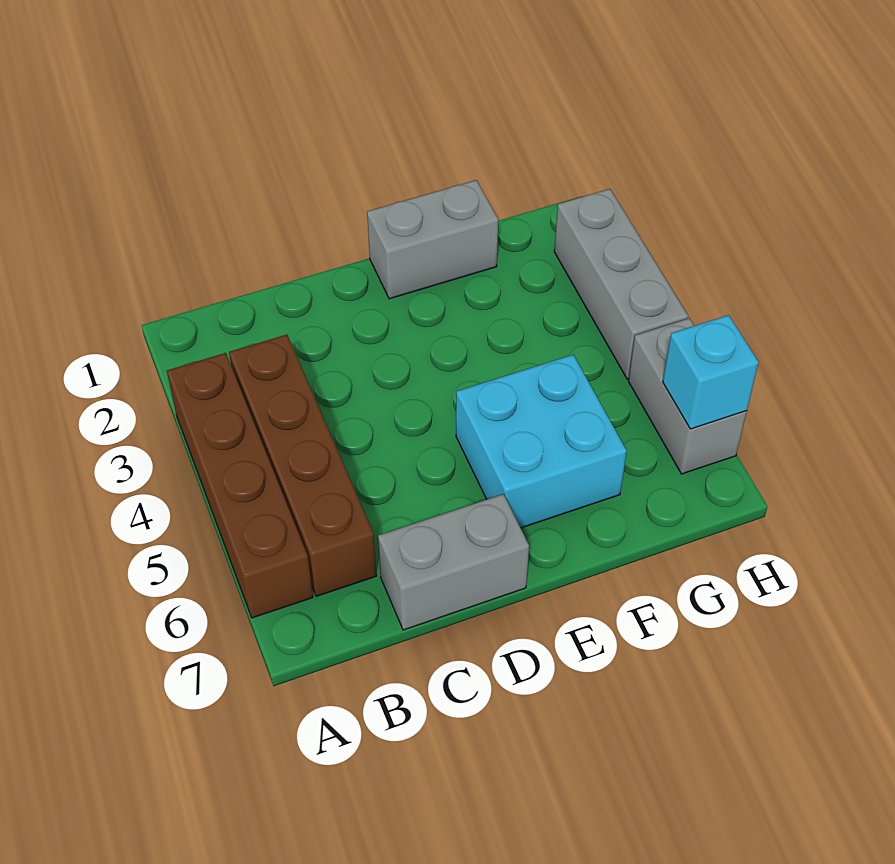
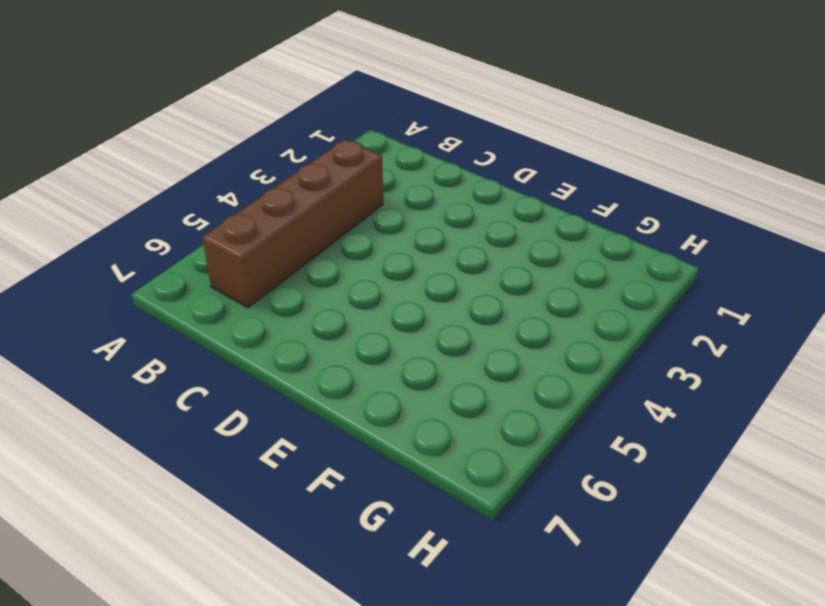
none -> brown brick A3:A6 level 1
none -> grey brick C7:D7 level 1

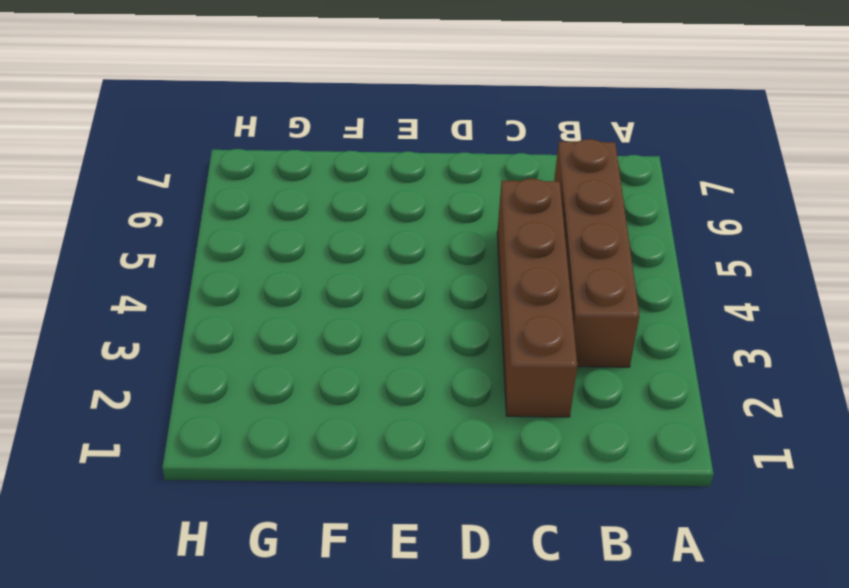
brown brick C2:C5 level 1 -> brown brick A3:A6 level 1
none -> grey brick C7:D7 level 1
none -> grey brick E1:F1 level 1

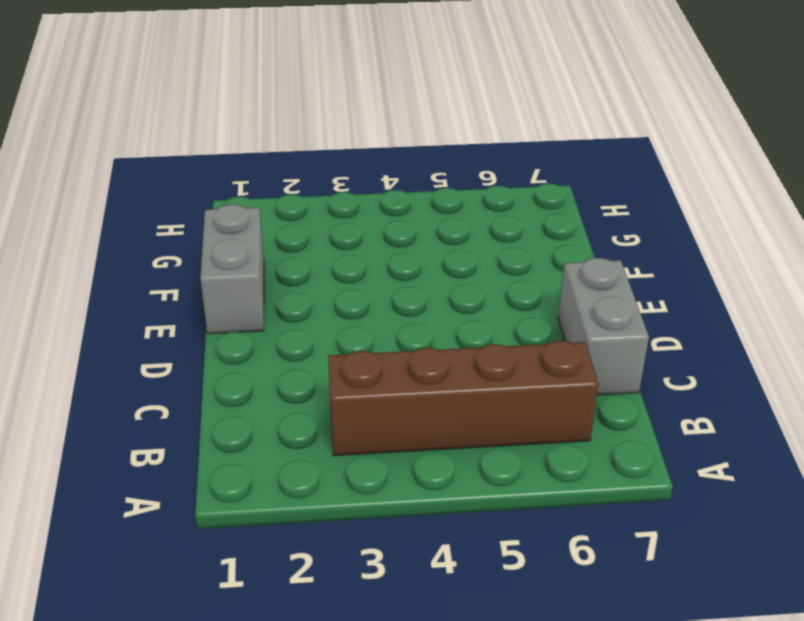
none -> brown brick A3:A6 level 1
none -> cyan brick E5:F6 level 1

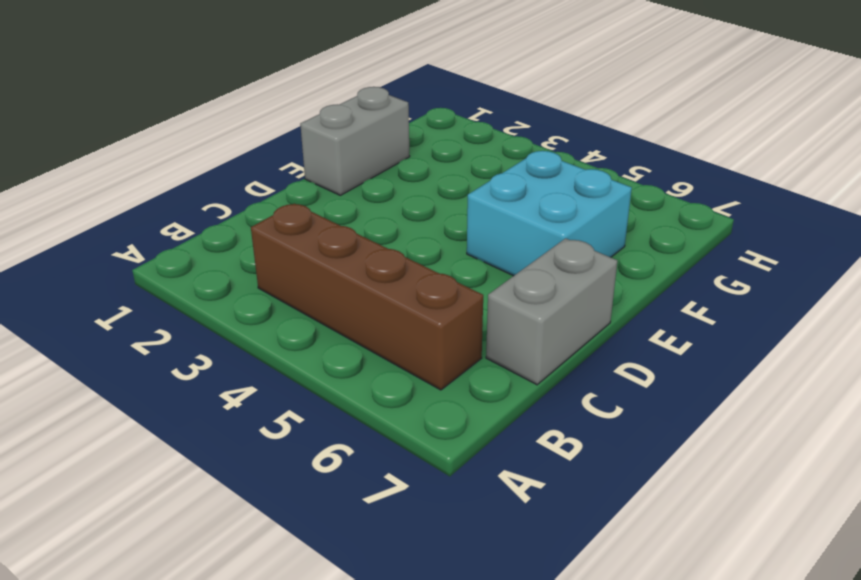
none -> brown brick A3:A6 level 1
none -> grey brick H2:H4 level 1

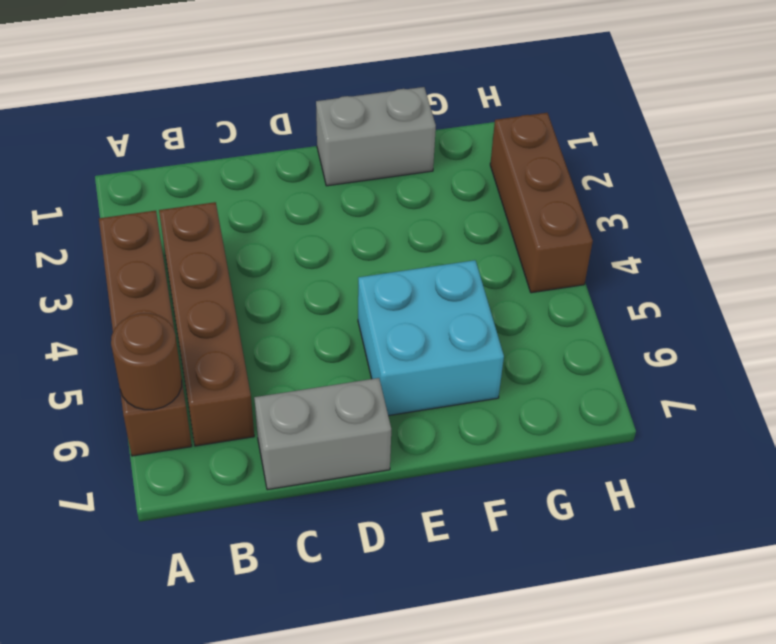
brown round brick A6 level 2 -> none
brown brick H2:H4 level 1 -> grey brick H2:H4 level 1
none -> grey brick H5:H6 level 1
none -> cyan brick H6 level 2

